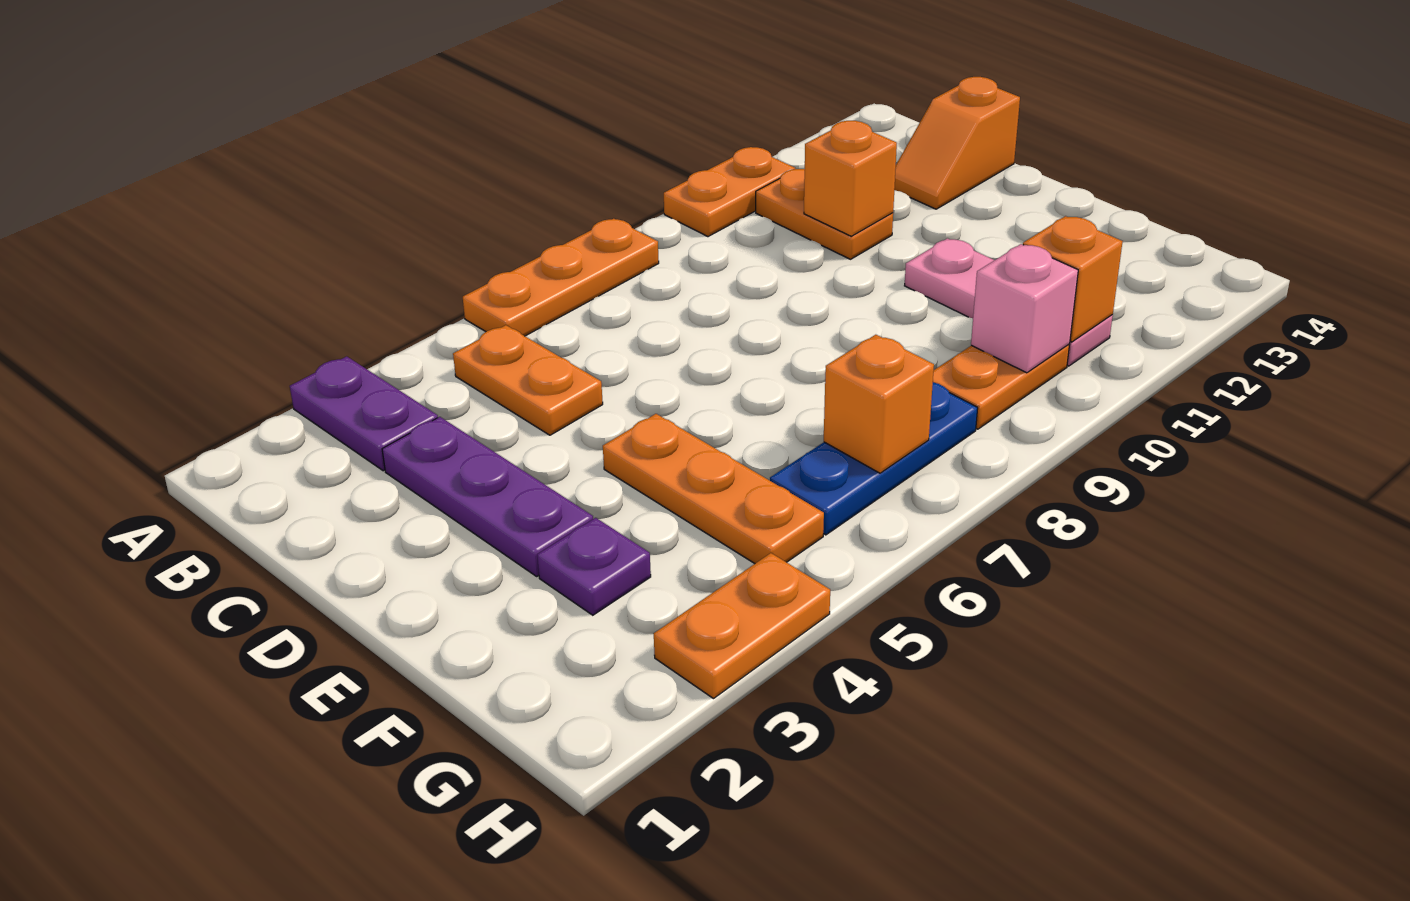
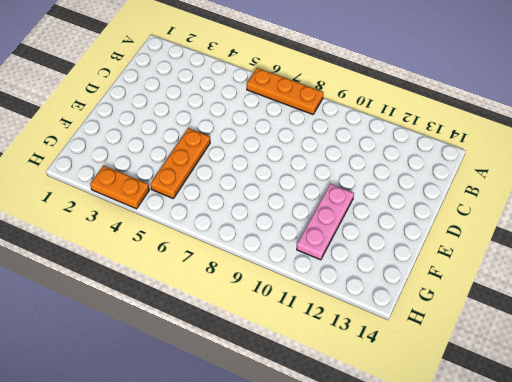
none -> purple plate A3:B3 level 1
none -> orange plate A10:A11 level 1
none -> orange plate B5:C5 level 1

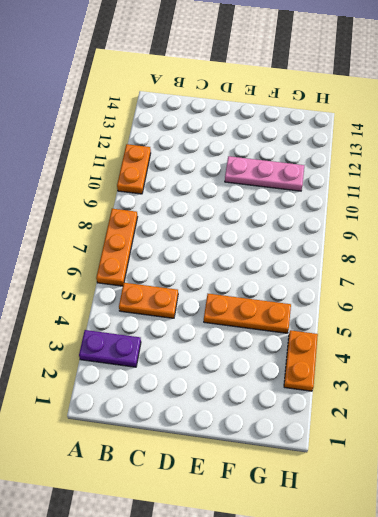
none -> orange plate B11:C11 level 1
none -> purple plate C3:E3 level 1
none -> orange slope C13:C14 level 1 top 14

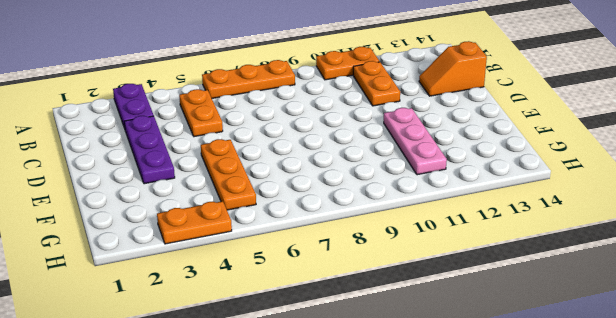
none -> purple plate F3 level 1
none -> blue plate G6:G8 level 1
none -> orange plate G9:G10 level 1

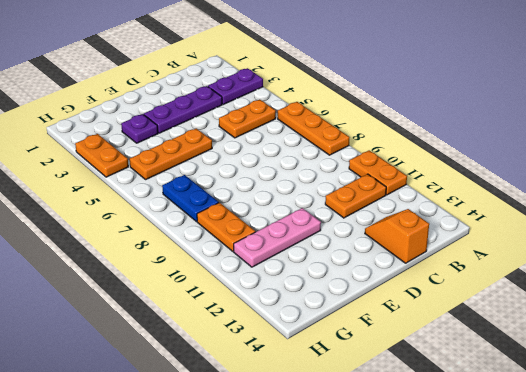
blue plate G7:G8 level 1 -> blue plate G6:G8 level 1
none -> orange brick C11 level 2
none -> orange brick G7 level 2
none -> pink brick G10 level 2

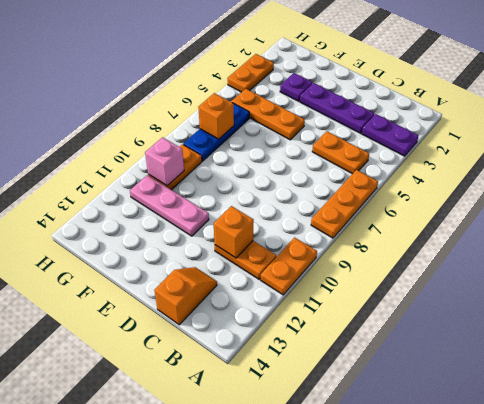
none -> orange brick G11 level 2

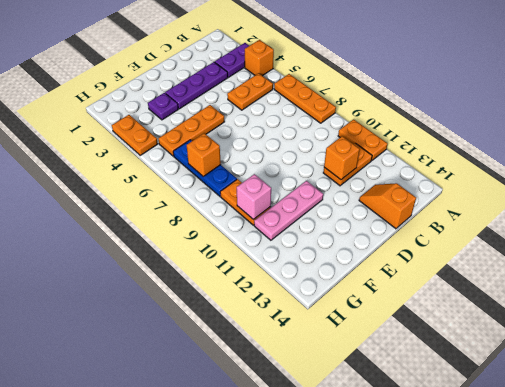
orange brick A4 level 1 -> orange brick G11 level 2

